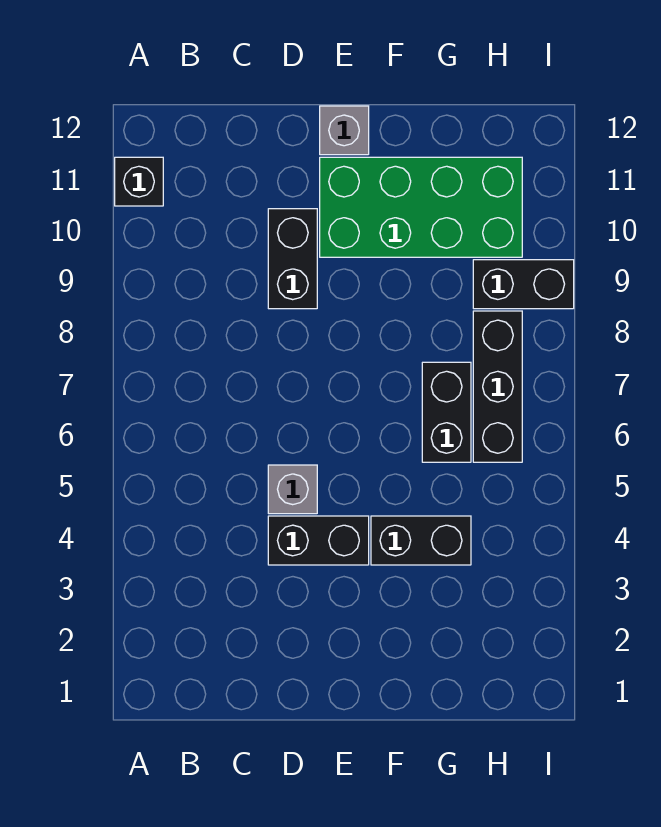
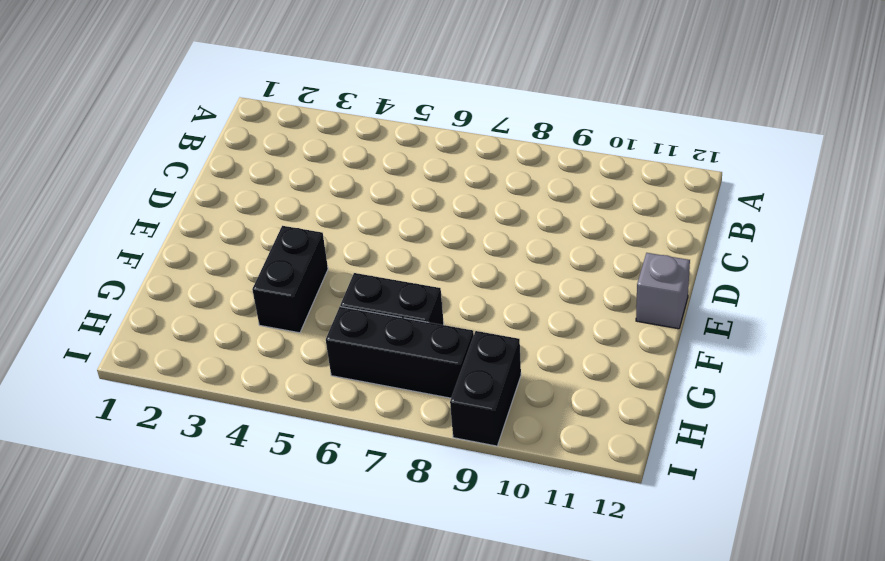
none -> black brick A11 level 1
none -> black brick D4:E4 level 1

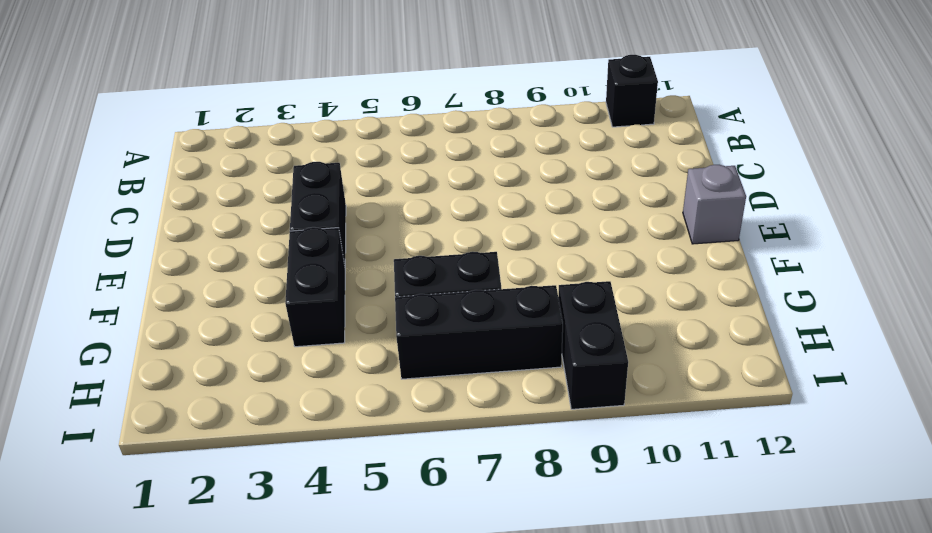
none -> grey brick D5 level 1
none -> black brick D9:D10 level 1

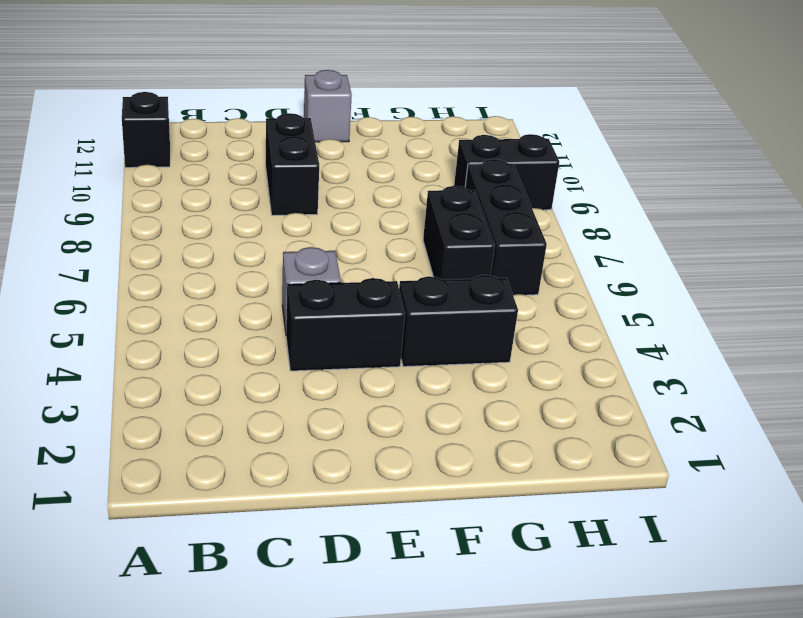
none -> green brick E10:H11 level 1

